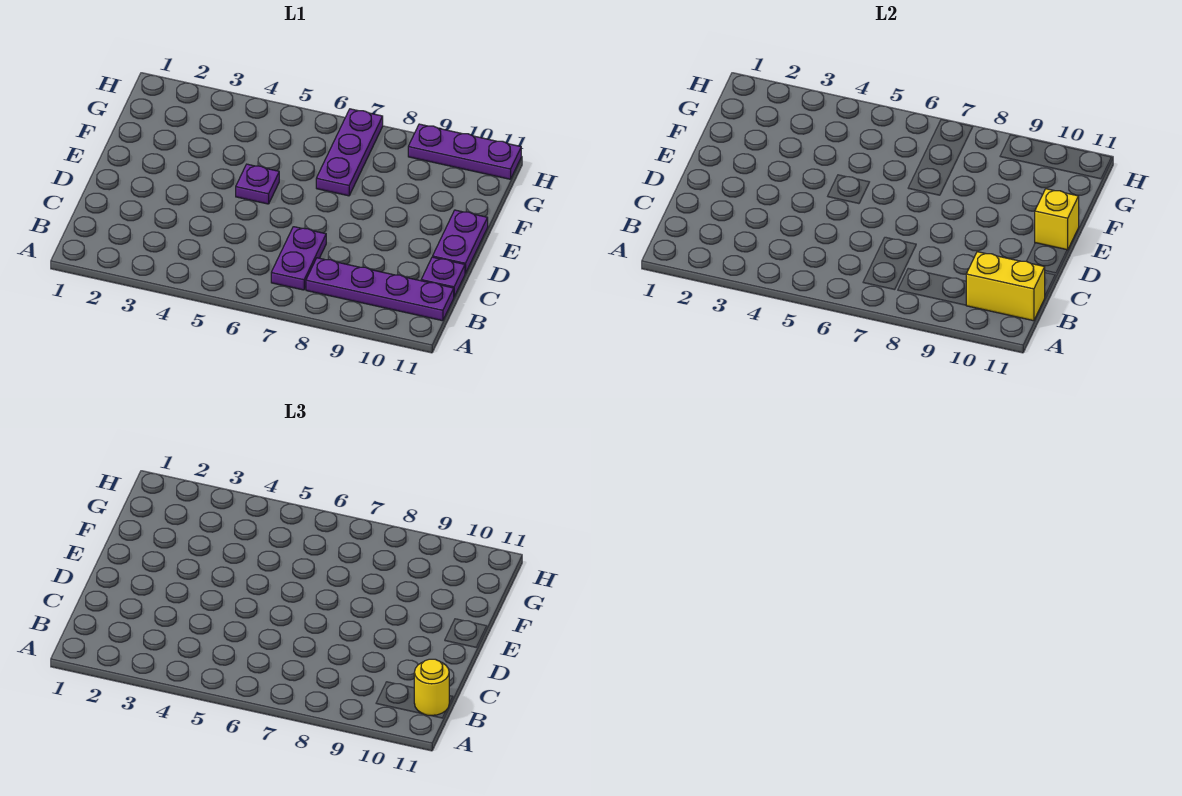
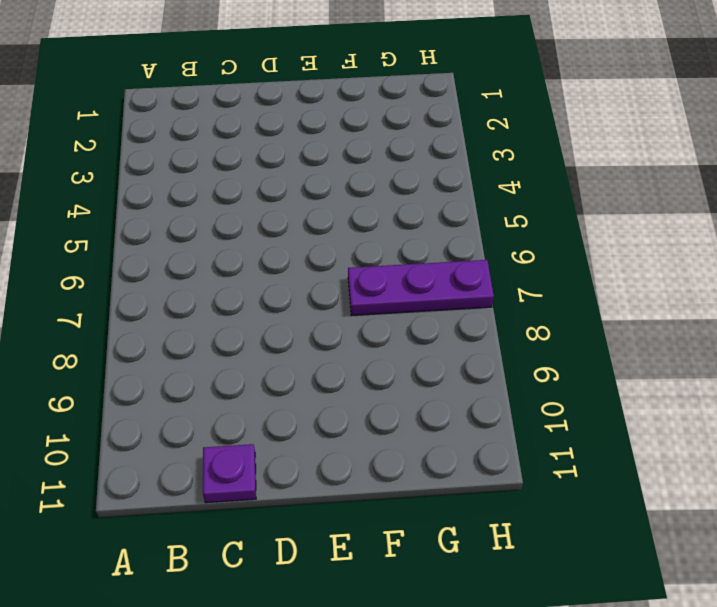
none -> purple plate B7:C7 level 1
none -> purple plate B8:B11 level 1

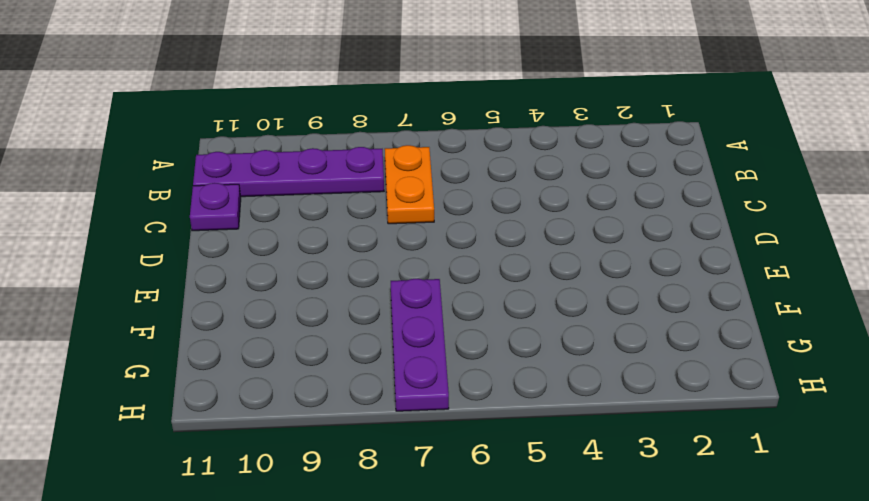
orange plate B7:C7 level 1 -> purple plate B7:C7 level 1
none -> purple plate D11:E11 level 1
none -> purple plate E5 level 1

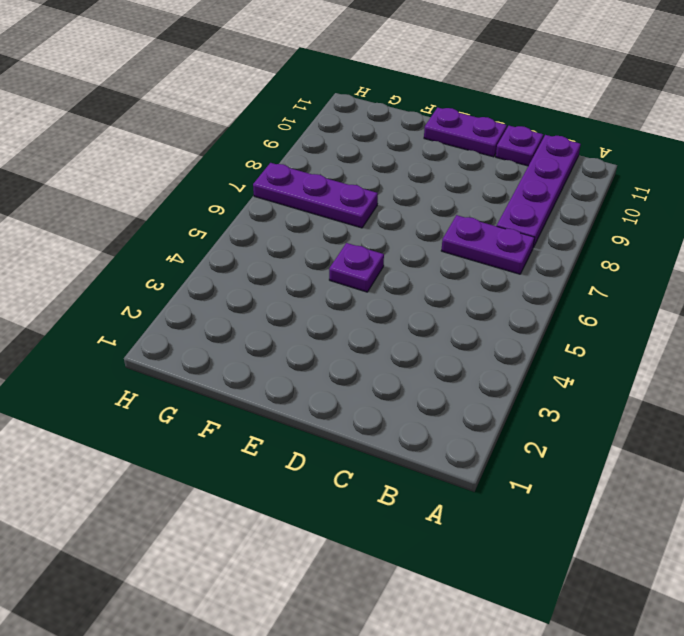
none -> purple plate H9:H11 level 1
none -> yellow brick B10:B11 level 2

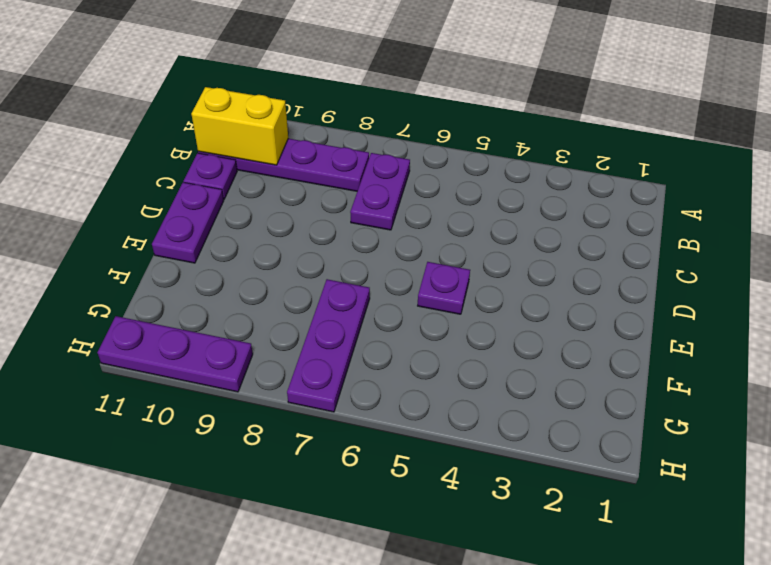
none -> yellow brick E11 level 2
none -> yellow round brick B11 level 3

